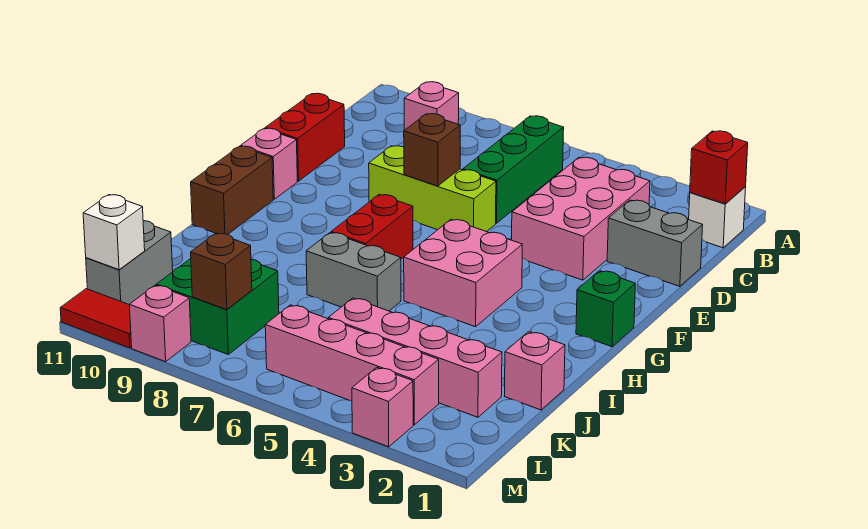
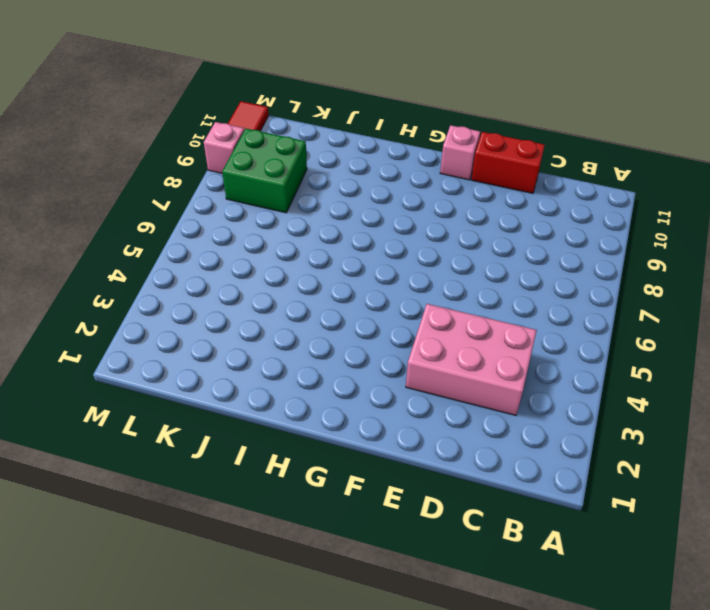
none -> white brick B1 level 1
none -> green brick B6:D6 level 1
none -> pink brick B9 level 1

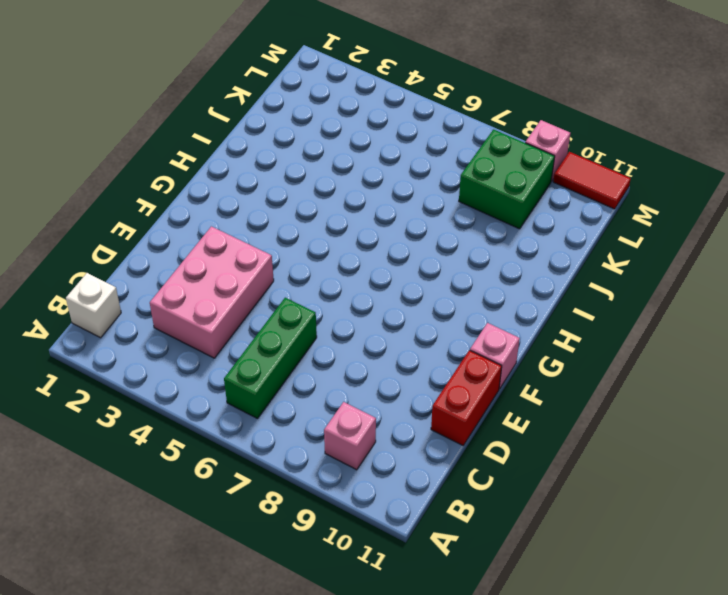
none -> grey brick D1:D2 level 1
none -> lime brick E6:E8 level 1
none -> green brick G1 level 1

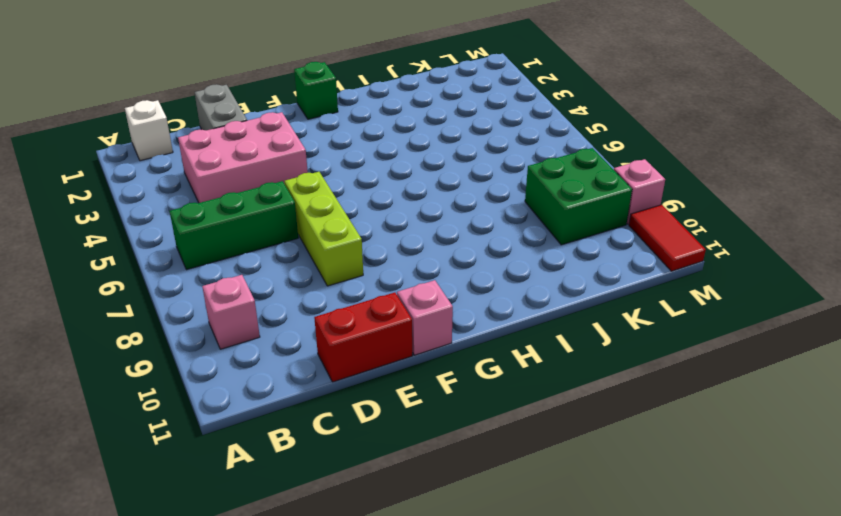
none -> pink brick G4:H5 level 1
none -> red brick G7:H7 level 1
none -> brown brick G11:H11 level 1

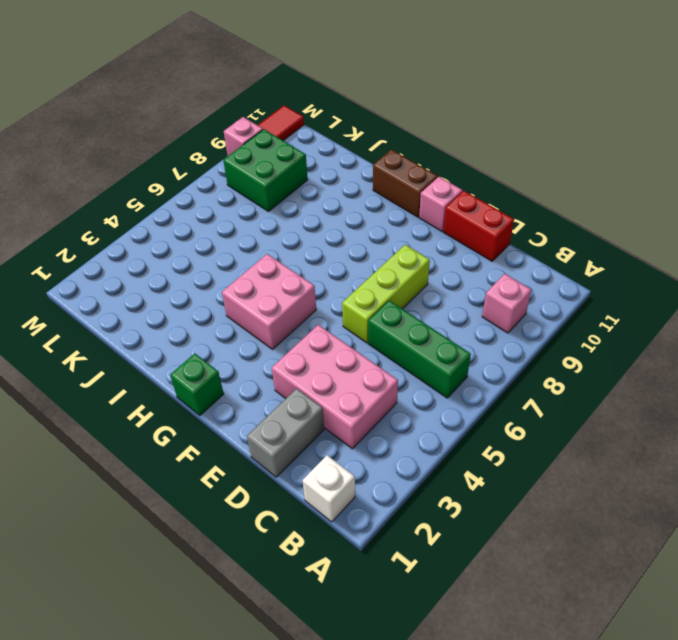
none -> red brick G7:H7 level 1
none -> grey brick I6:I7 level 1
none -> pink brick J1 level 1

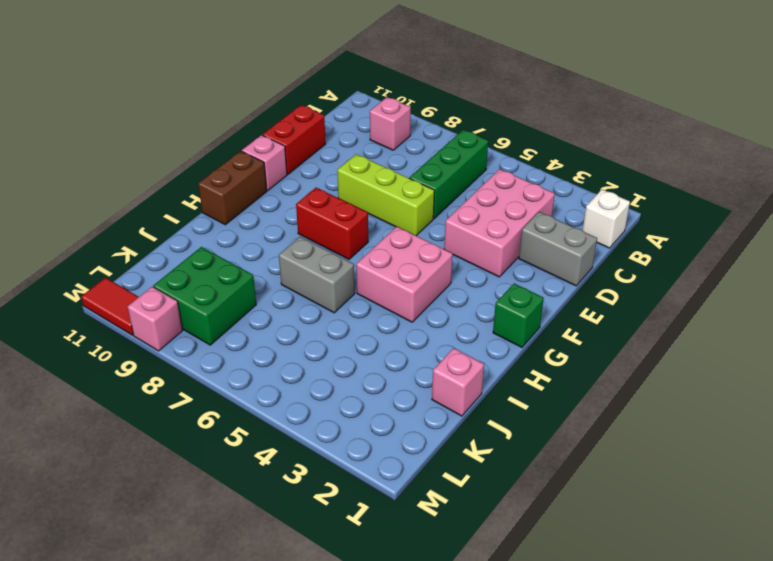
red brick G7:G8 level 1 -> red brick G7:H7 level 1
none -> pink brick K2:K5 level 1
none -> grey brick K11:L11 level 1
none -> pink brick L3:L6 level 1

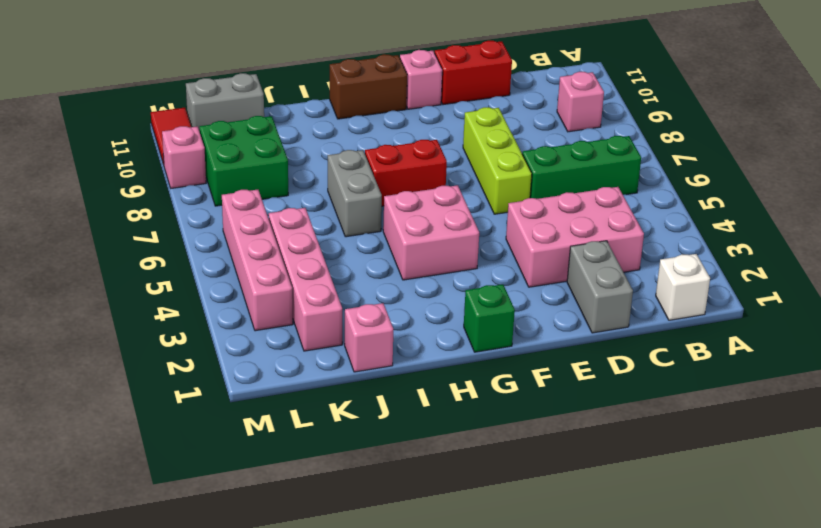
none -> pink brick M3 level 1
none -> red brick B1 level 2
none -> brown brick E7 level 2

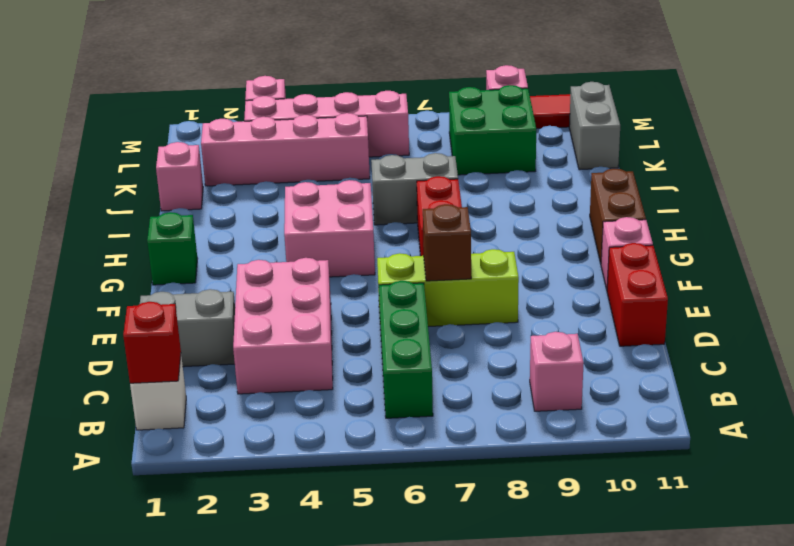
none -> brown brick L8 level 2
none -> white brick L11 level 2

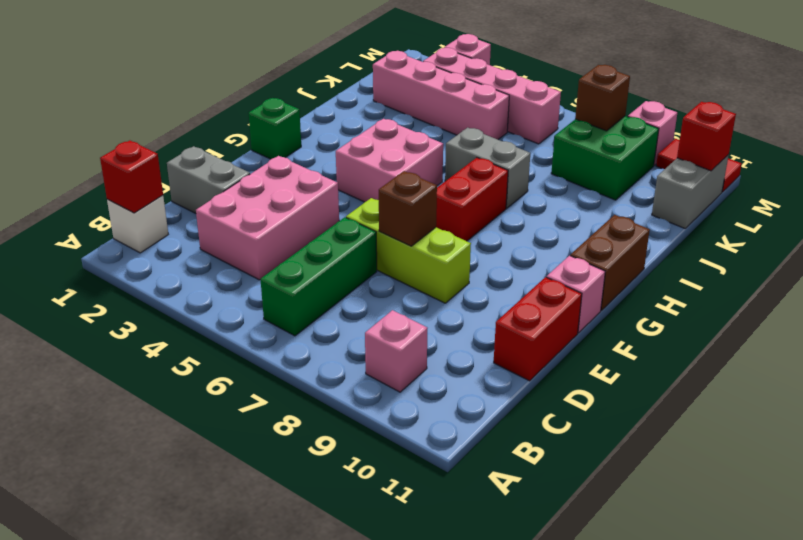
red brick L11 level 2 -> white brick L11 level 2
none -> pink brick J1 level 1

